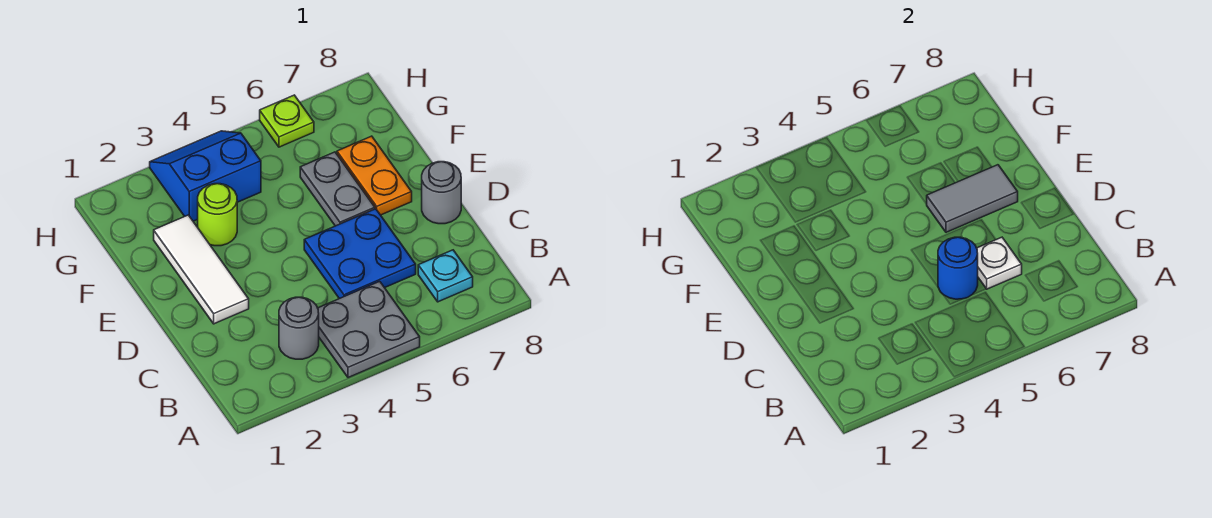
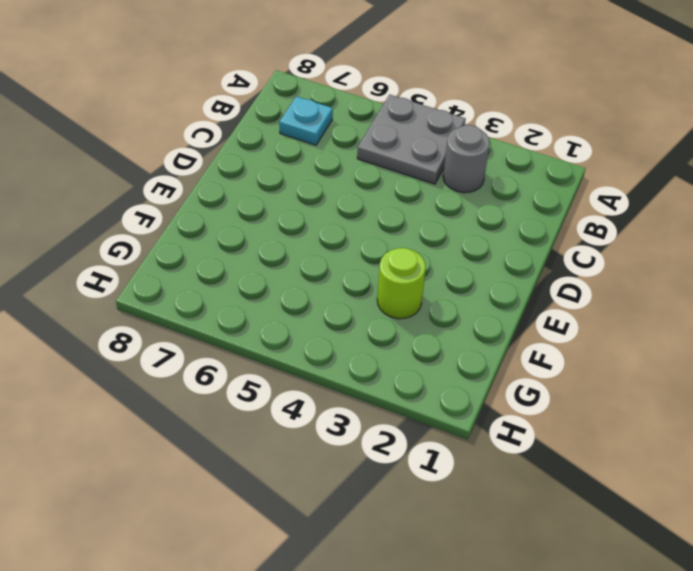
none -> blue plate C5:D6 level 1
none -> white tile D2:F2 level 1
none -> grey round brick D8 level 1

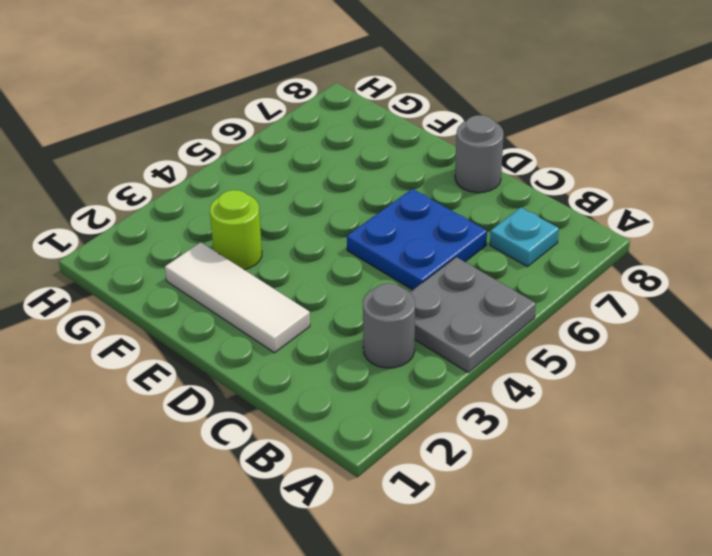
none -> grey plate E6:F6 level 1
none -> orange plate E7:F7 level 1
none -> blue slope G3:H4 level 1 top G

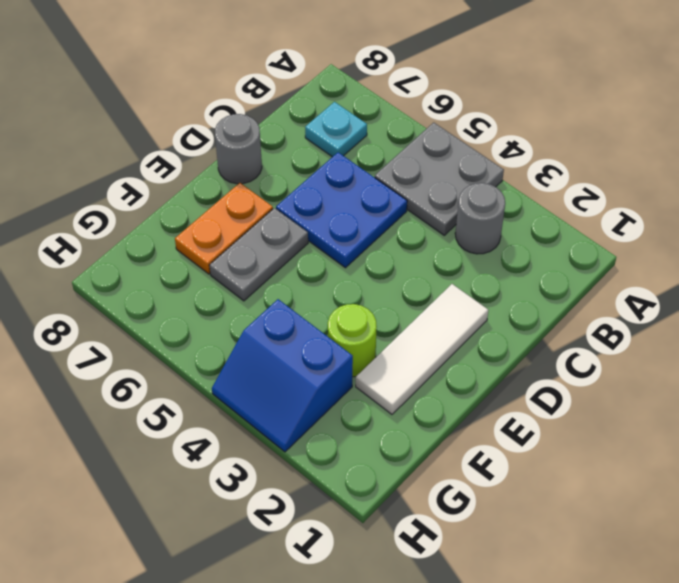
none -> lime plate H6 level 1
none -> blue round brick C5 level 2
none -> white plate C6 level 2

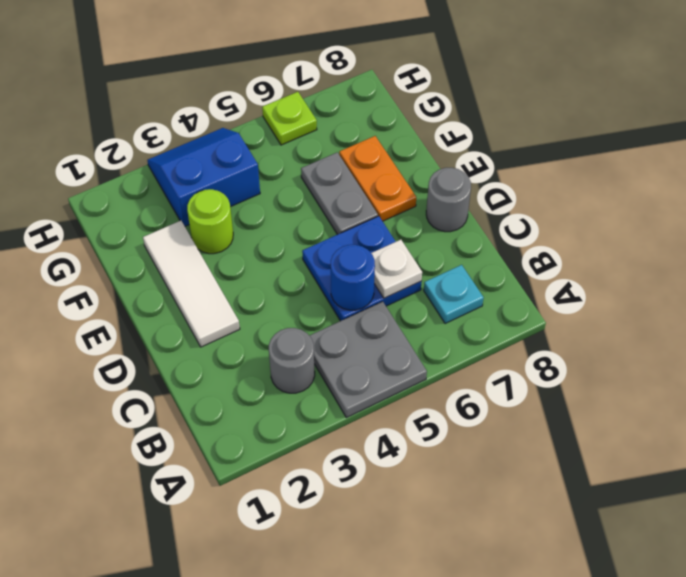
none -> grey tile E6:E7 level 2

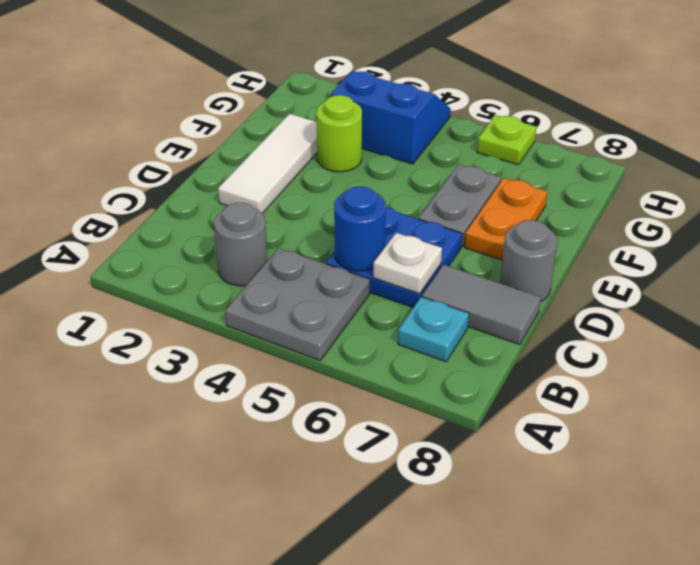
grey tile C7:C8 level 1 -> grey tile E6:E7 level 2

